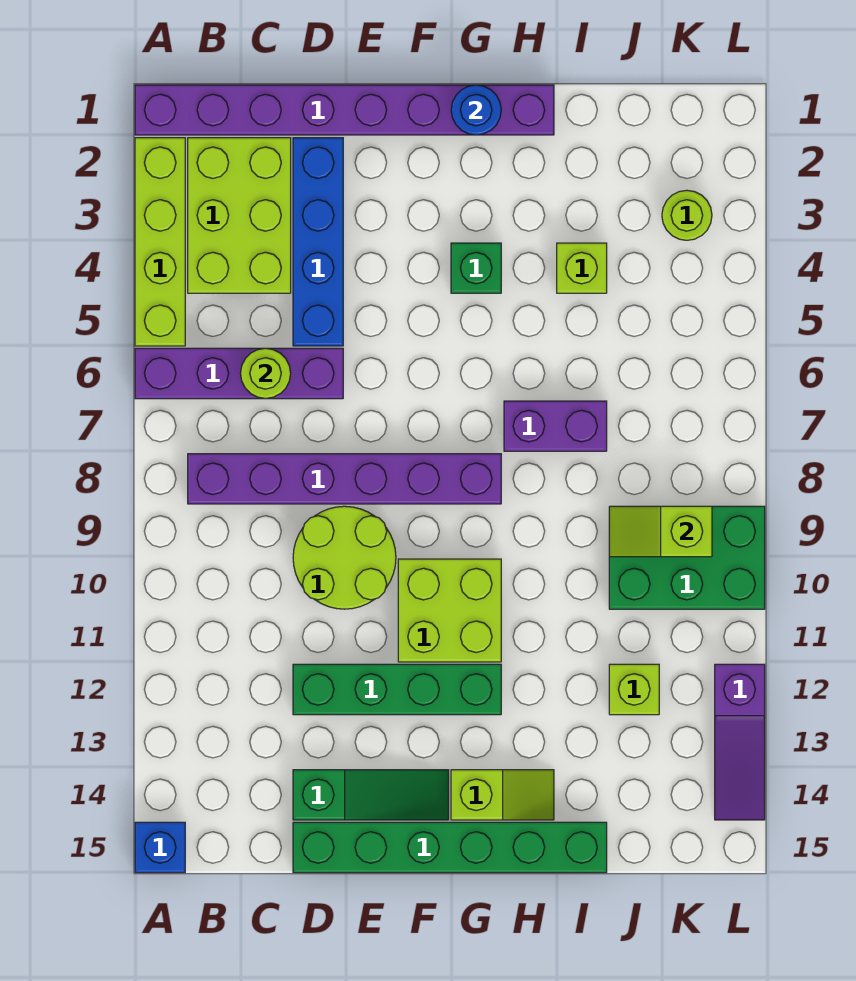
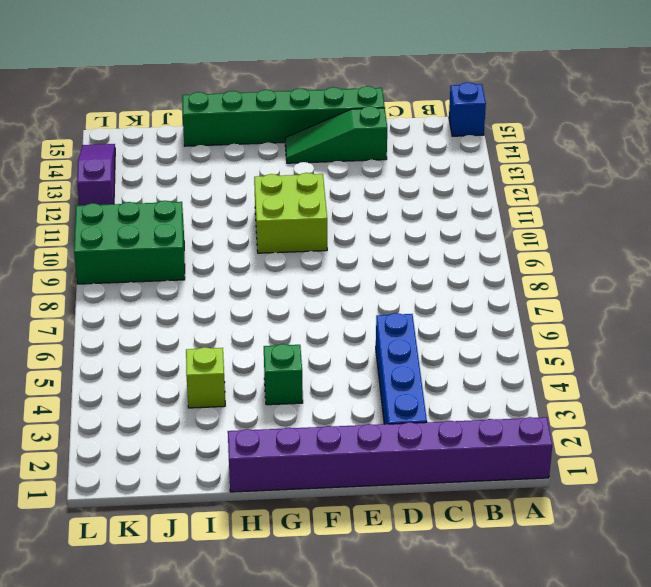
none -> lime brick A2:A5 level 1
none -> purple brick A6:D6 level 1
none -> lime brick B2:C4 level 1

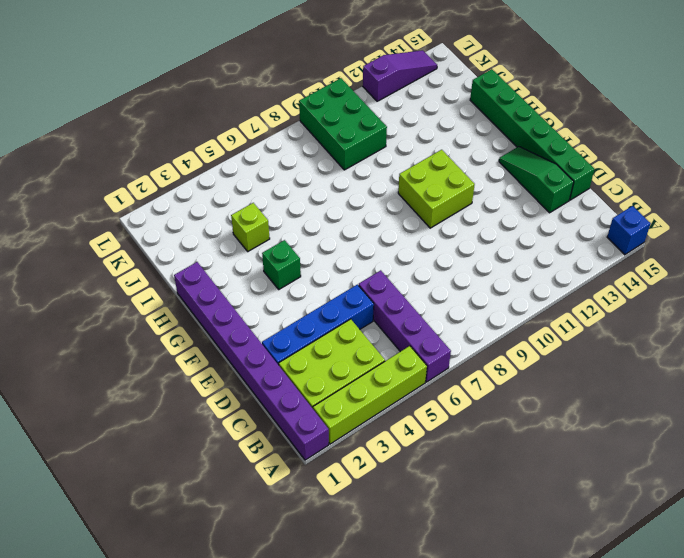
none -> purple brick B8:G8 level 1
none -> lime round brick D9:E10 level 1
none -> green brick D12:G12 level 1

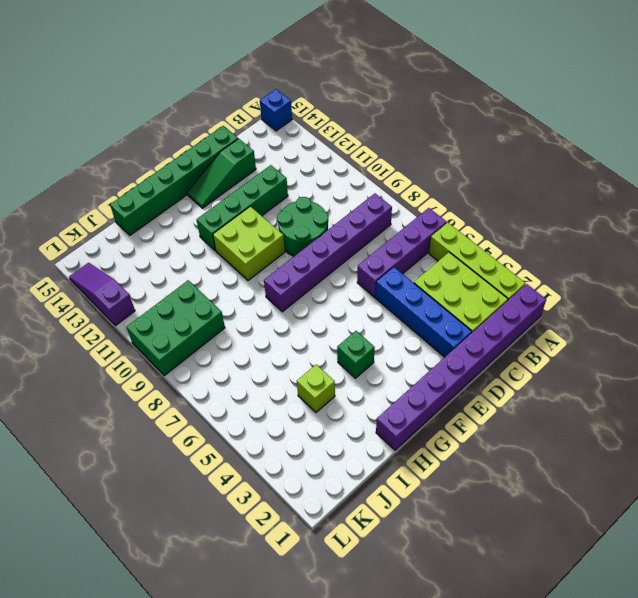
green round brick D9:E10 level 1 -> lime round brick D9:E10 level 1
none -> lime slope G14:H14 level 1 top G
none -> purple brick H7:I7 level 1
none -> lime brick J12 level 1

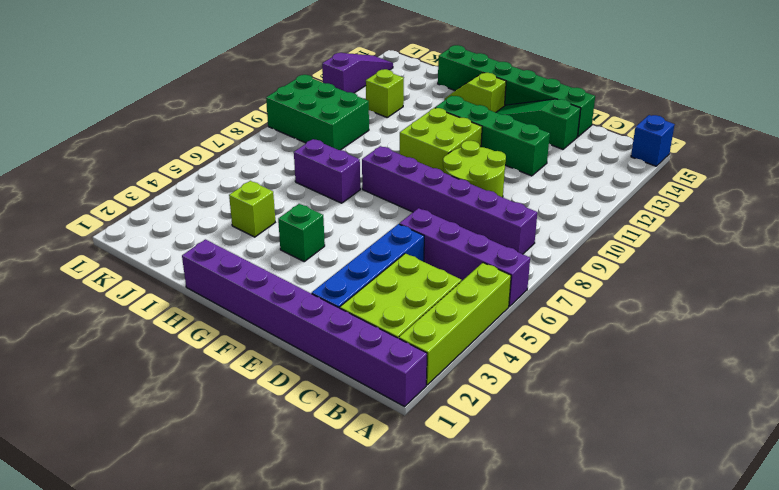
none -> lime round brick K3 level 1
none -> lime round brick C6 level 2
none -> blue round brick G1 level 2

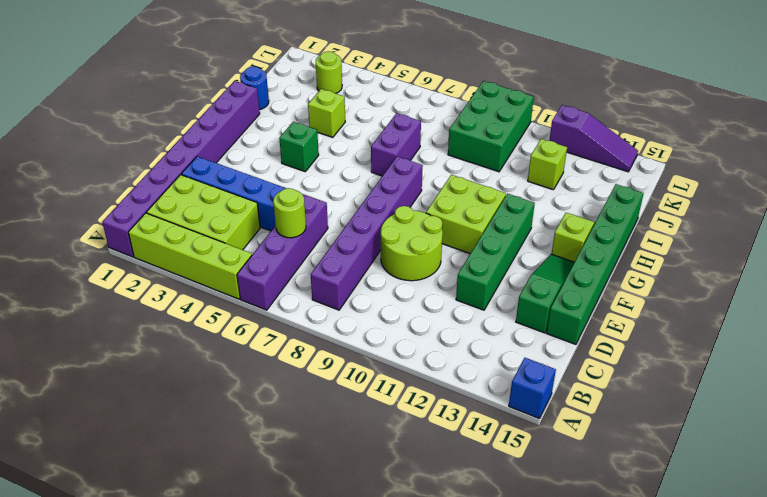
blue round brick I1 level 1 -> blue round brick G1 level 2
none -> lime slope J9:K9 level 2 top K

